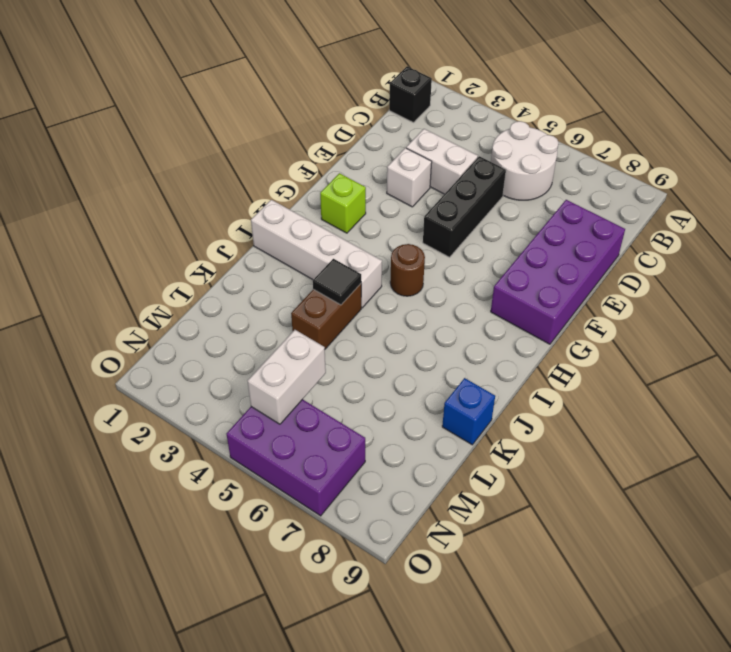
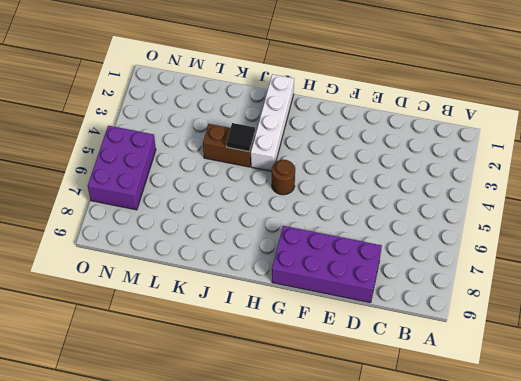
none -> black brick B1 level 1
none -> white round brick B5:C6 level 1
none -> white brick D3:D4 level 1

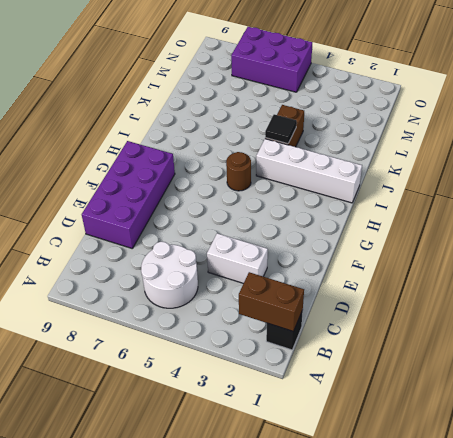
brown brick B1:B2 level 2 -> none
none -> black brick D5:F5 level 1
none -> white brick E3 level 1
none -> lime brick G2 level 1

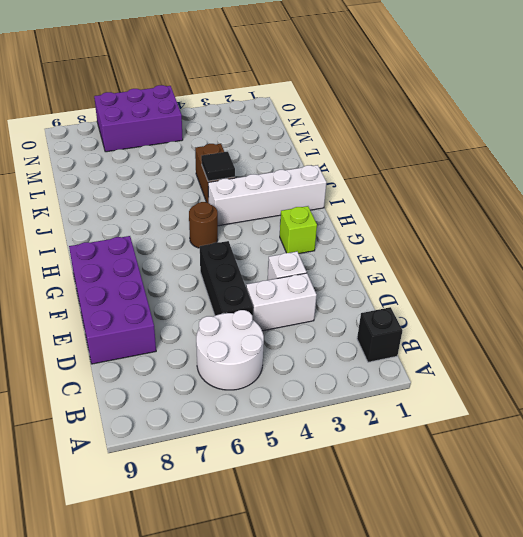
none -> blue brick K9 level 1
none -> white brick M5:N5 level 2

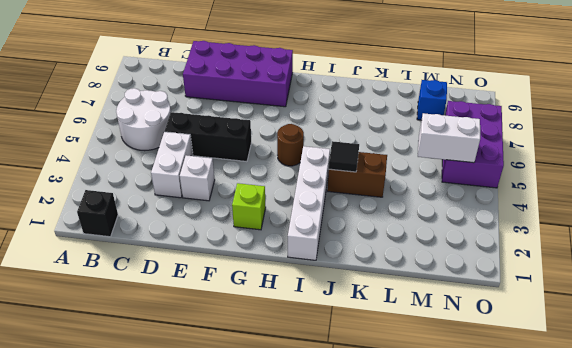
blue brick M8 level 1 -> blue brick K9 level 1

